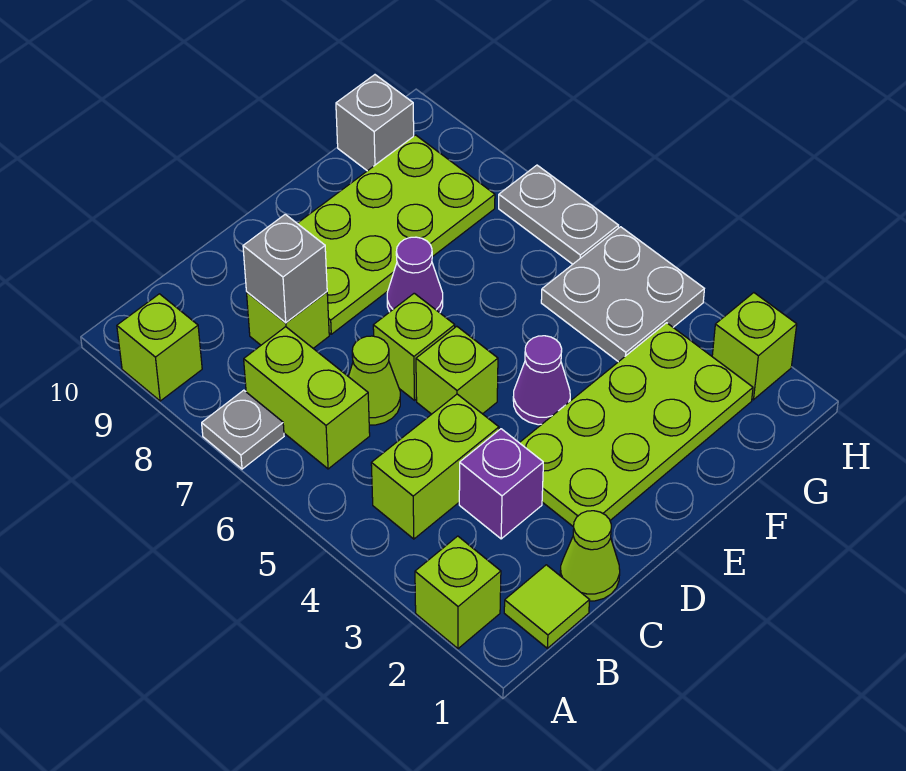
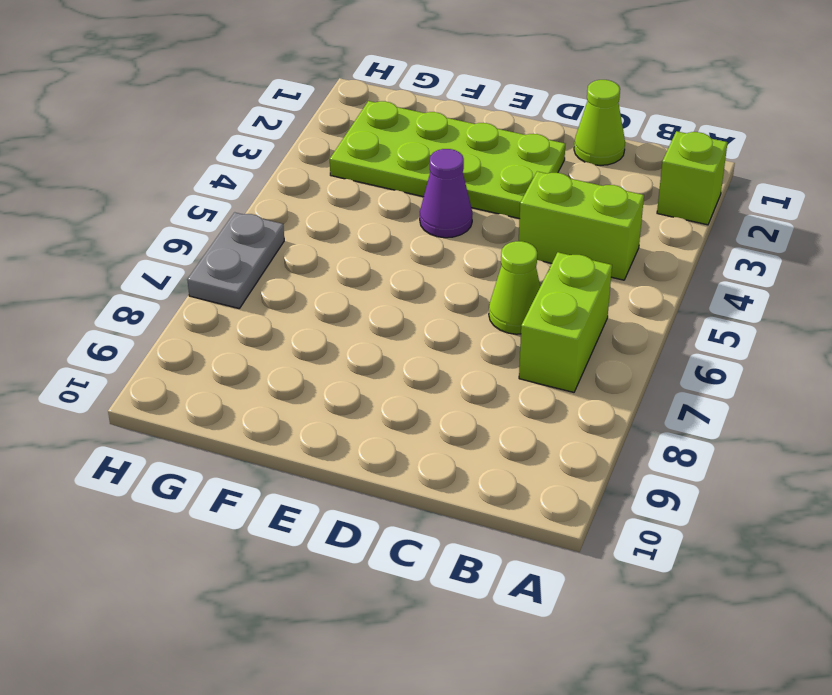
none -> grey plate A7 level 1
none -> lime brick A9 level 1
none -> lime tile B1 level 1

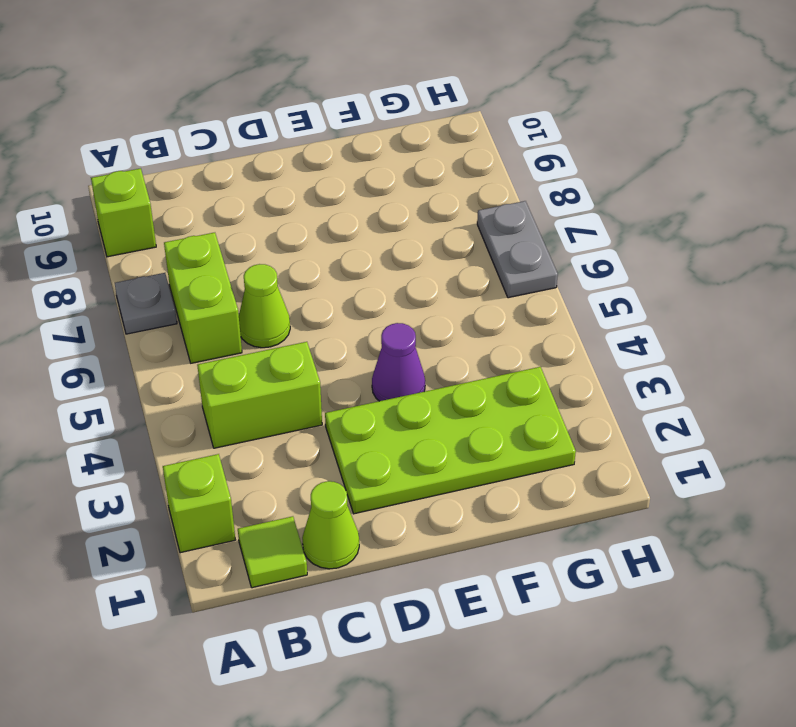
none -> purple brick C3 level 1
none -> lime brick C8 level 1
none -> lime brick D5 level 1

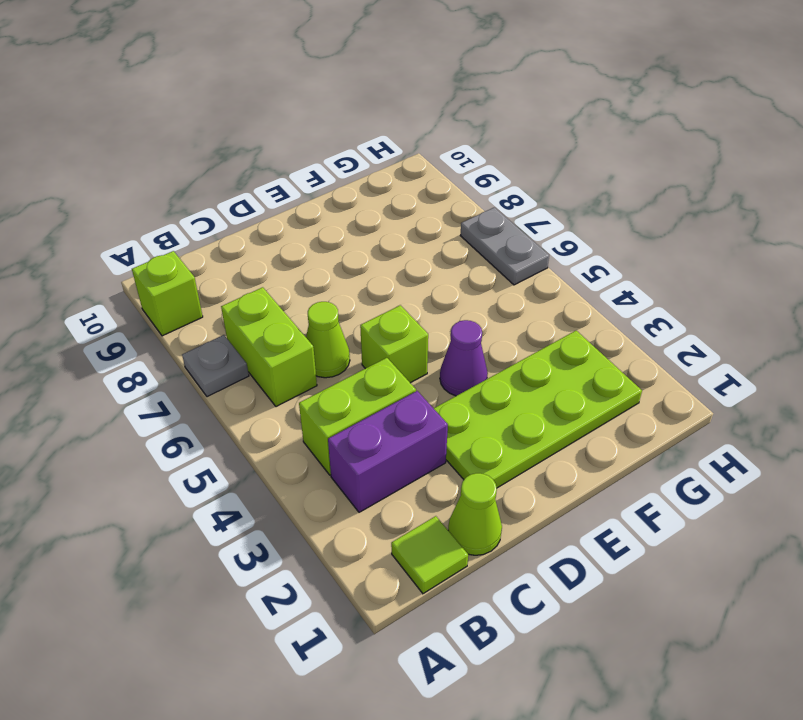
purple brick B3:C3 level 1 -> purple brick C3 level 1
none -> lime brick A2 level 1
none -> lime brick C8 level 1
none -> lime brick D6 level 1

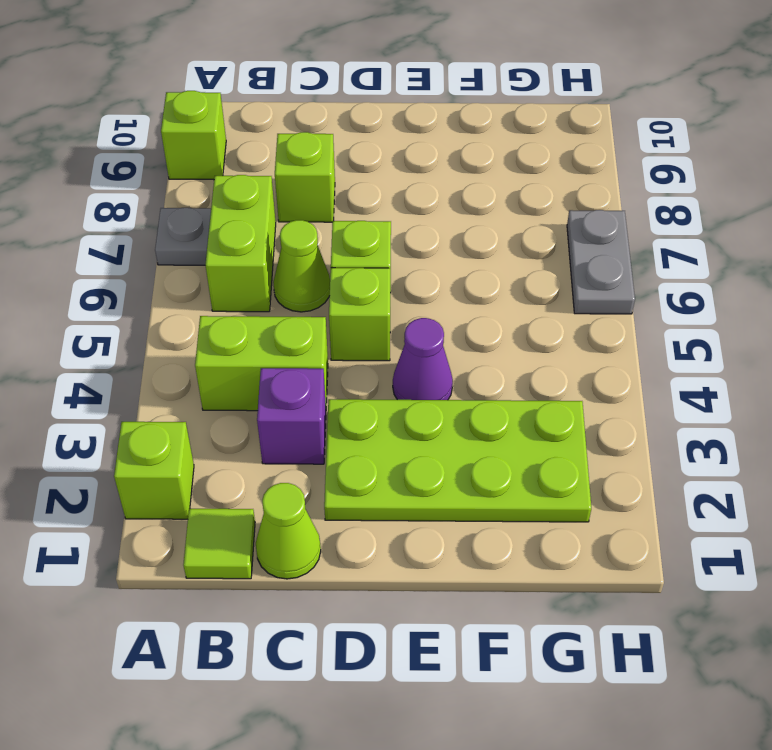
none -> lime plate D8:G9 level 1
none -> purple cone E7 level 1
none -> grey plate G4:H5 level 1

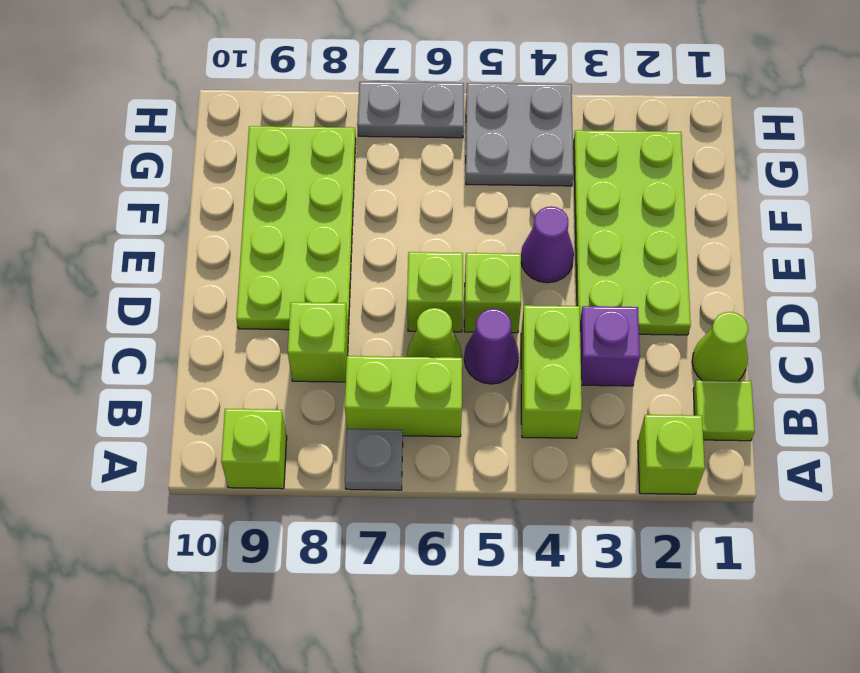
purple cone C5 level 1 -> purple cone E7 level 1
none -> grey brick G10 level 1
none -> lime brick H2 level 1
none -> grey brick C8 level 2

